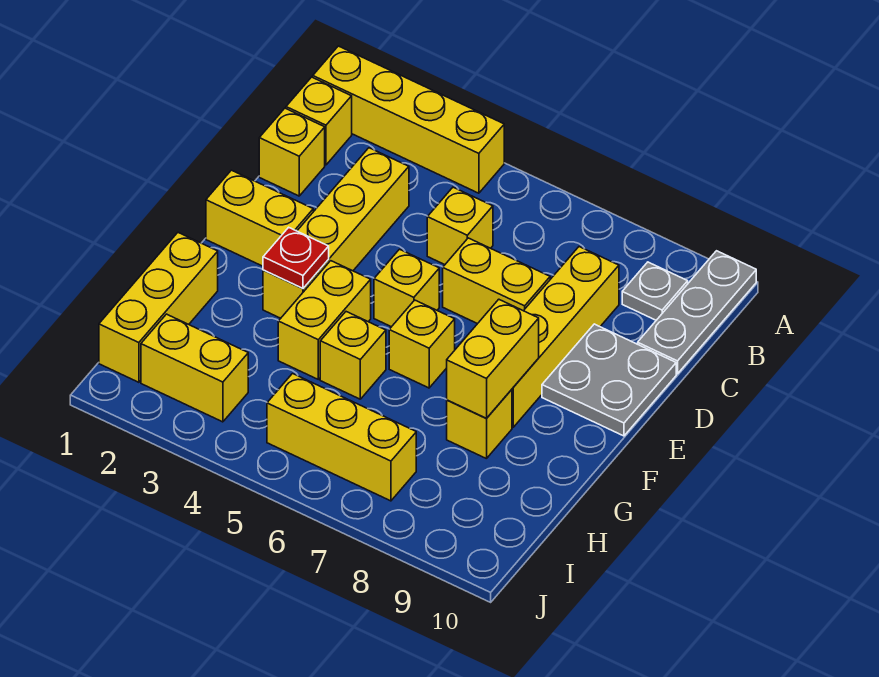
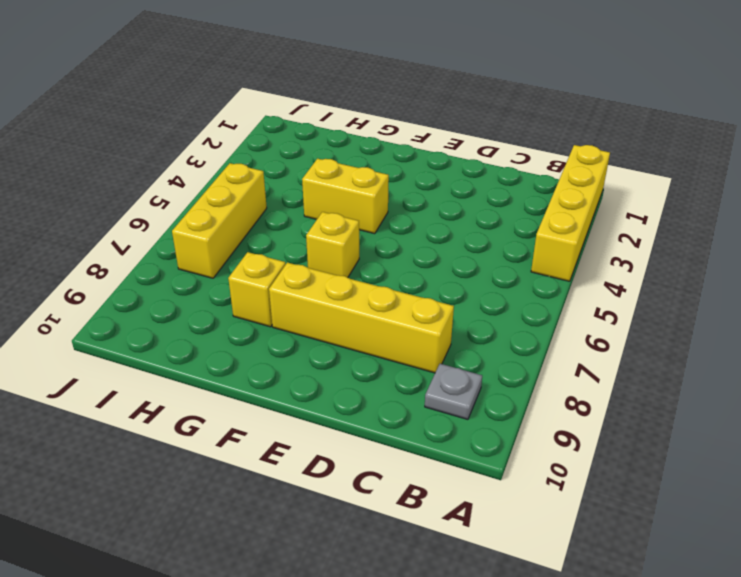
none -> grey plate A10:C10 level 1
none -> yellow brick B1 level 1
none -> yellow brick C1 level 1

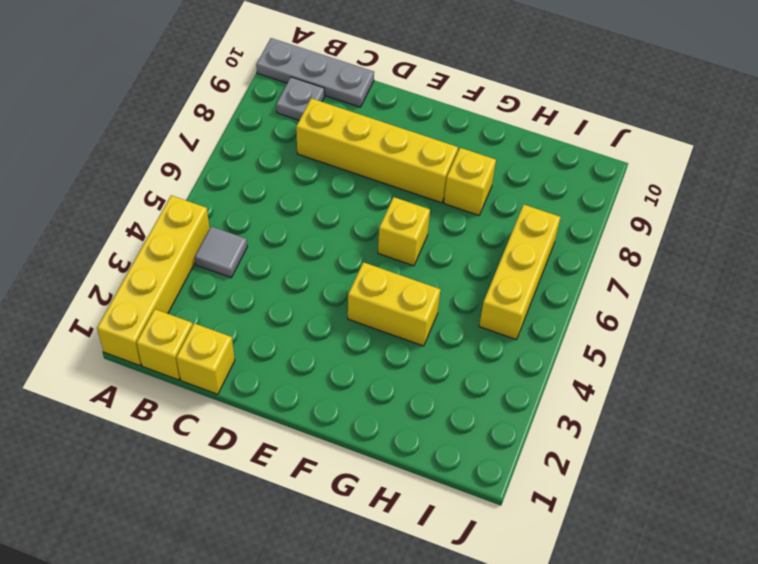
grey tile B4 level 1 -> none
none -> yellow brick C3:F3 level 1
none -> yellow brick C5 level 1
none -> yellow brick D6:D7 level 1

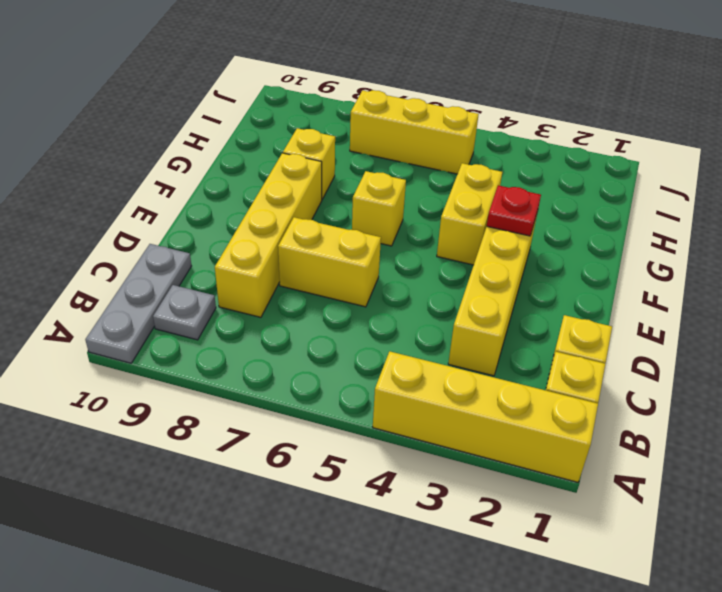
none -> yellow brick C5 level 1
none -> grey plate D9:E10 level 1
none -> yellow brick E1:E2 level 1

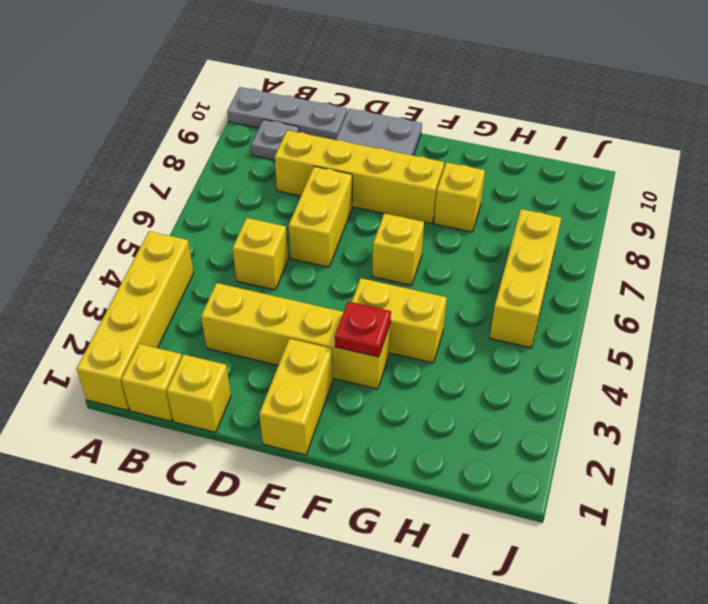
none -> yellow brick E5 level 1
none -> yellow brick G1:I1 level 1
none -> yellow brick G5 level 1

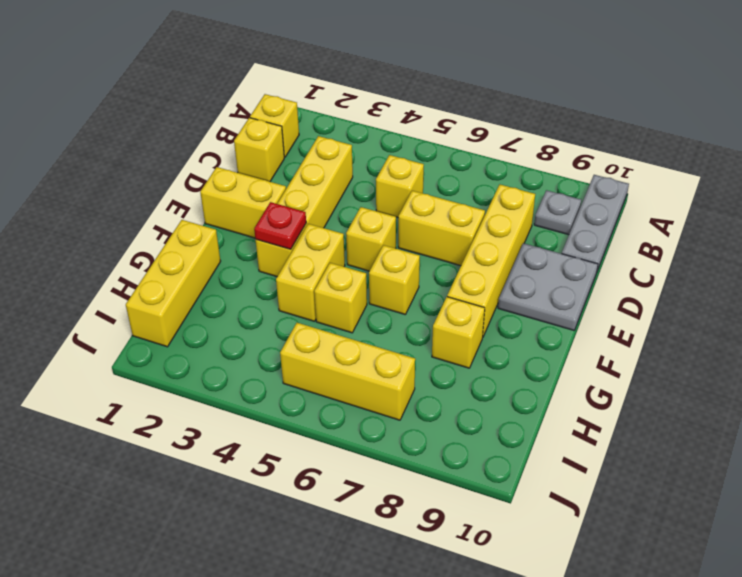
none -> yellow brick A1:A4 level 1
none -> yellow brick I2:I3 level 1
none -> yellow brick F8:G8 level 2

